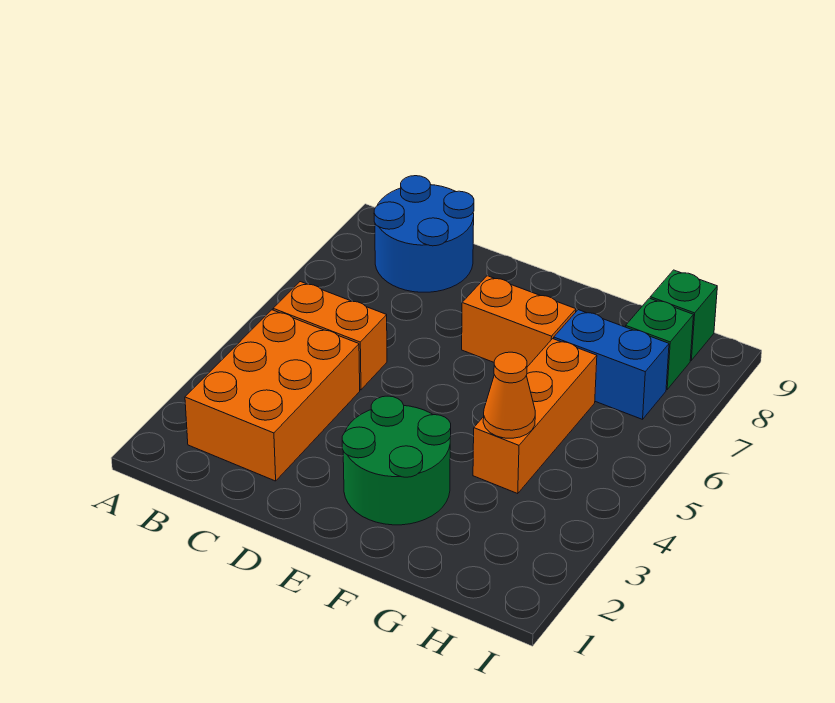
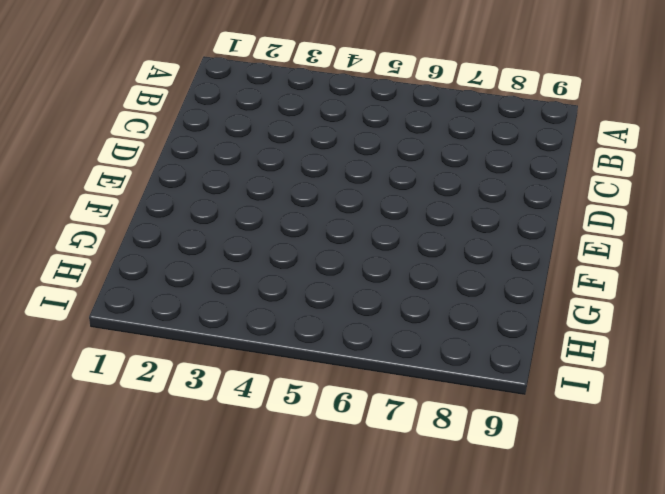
none -> orange brick B2:C4 level 1
none -> orange brick B5:C5 level 1

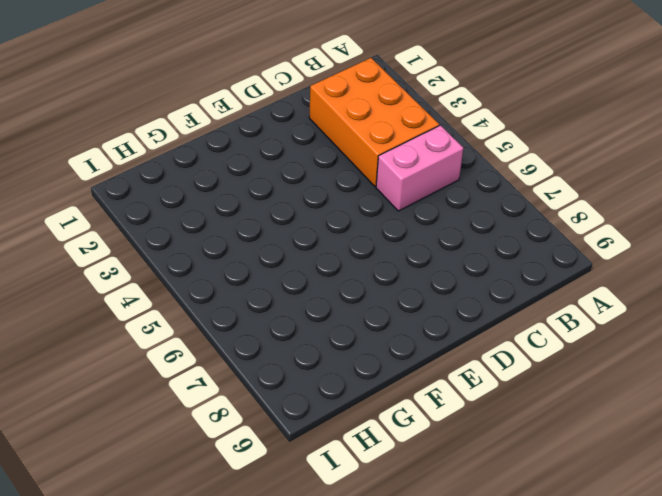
pink brick B5:C5 level 1 -> orange brick B5:C5 level 1
none -> blue round brick B8:C9 level 1
none -> green round brick E2:F3 level 1

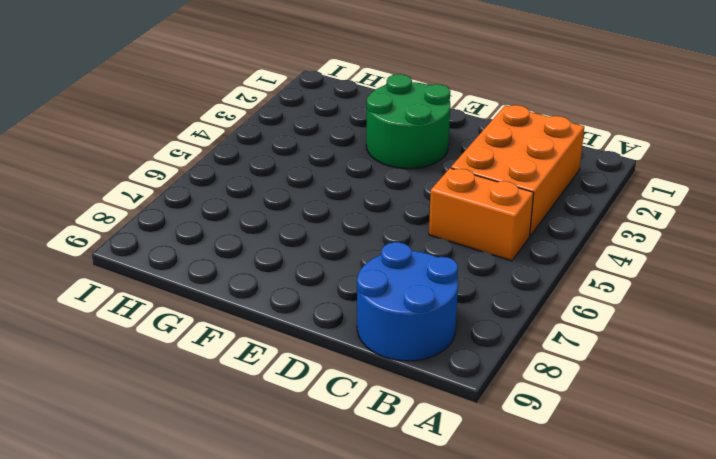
none -> orange brick E7:F7 level 1
none -> orange brick G4:G6 level 1

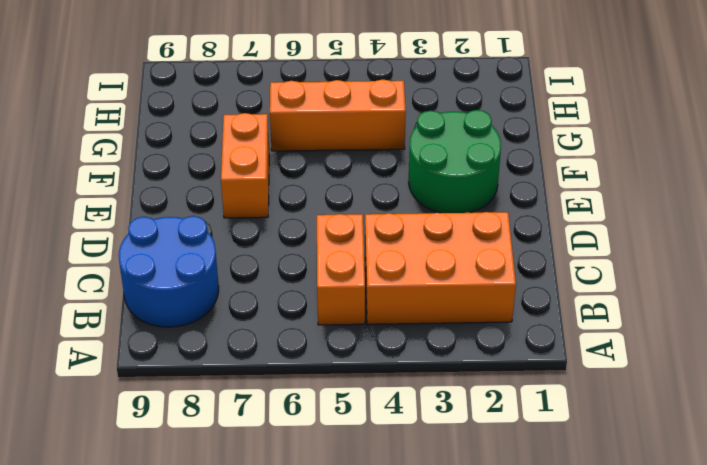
none -> blue brick G7:H7 level 1
none -> green brick H8 level 1

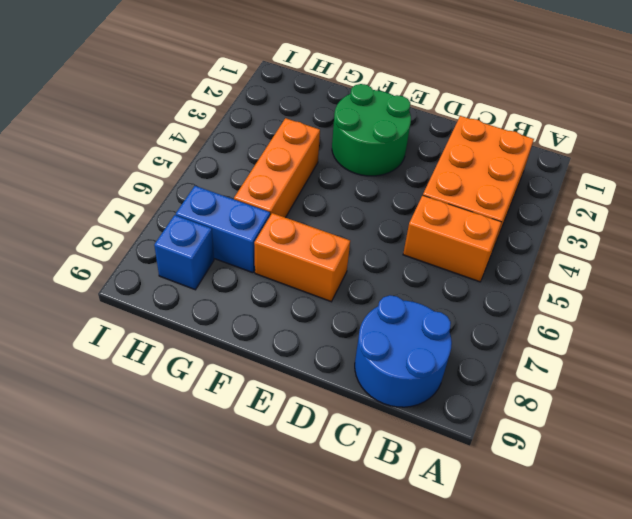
blue brick H8 level 1 -> green brick H8 level 1
none -> green brick H9 level 1
none -> orange cone G4 level 2

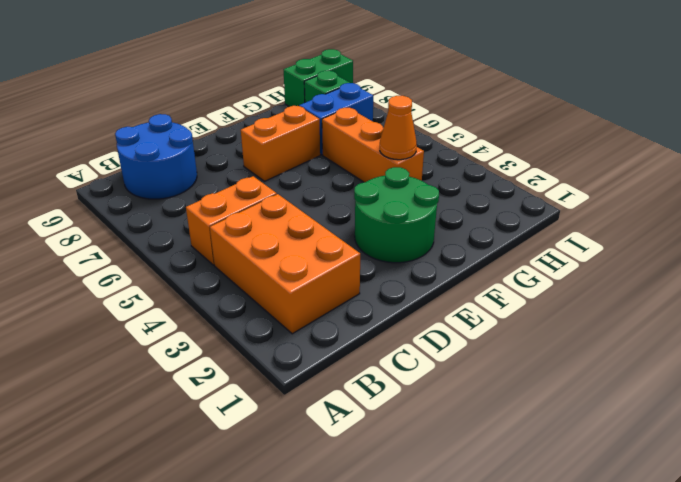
green brick H9:I9 level 1 -> green brick H9 level 1

